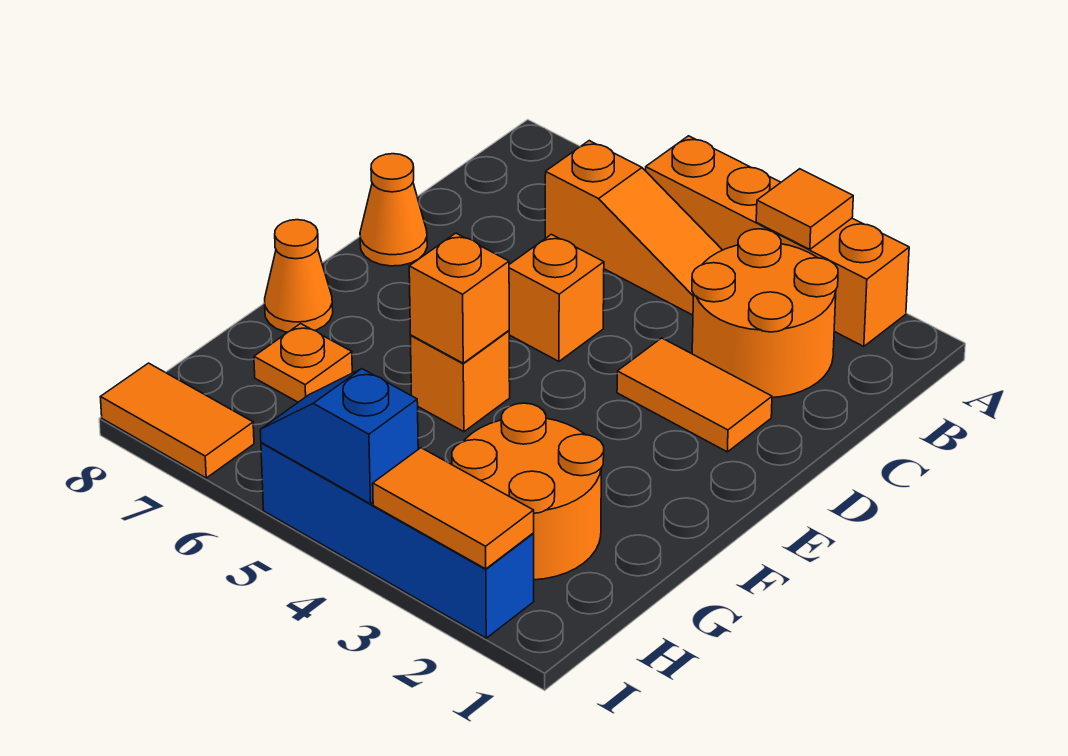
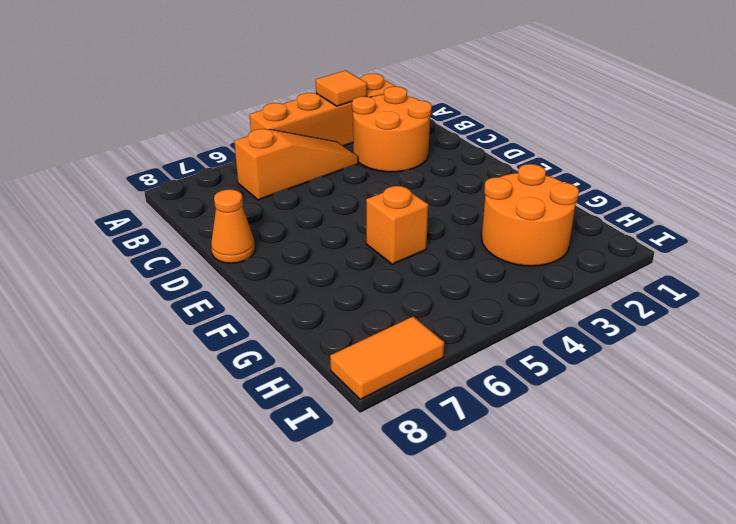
none -> orange tile D2:D3 level 1
none -> orange brick D5 level 1
none -> orange cone F8 level 1

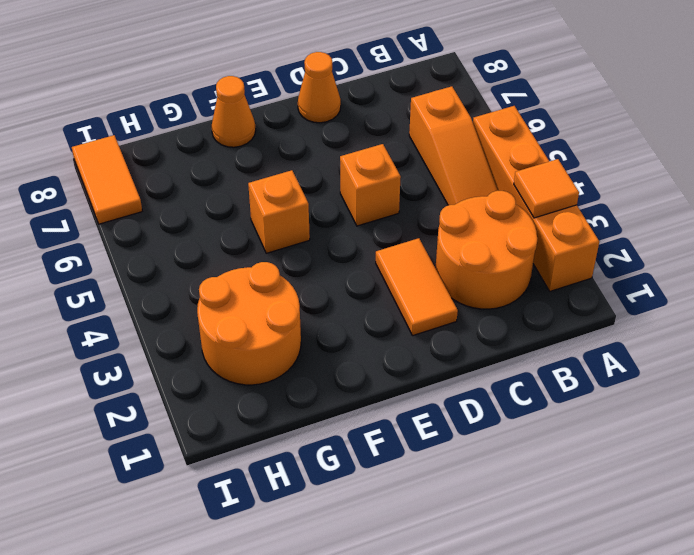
none -> orange plate G7 level 1
none -> blue brick I2:I5 level 1
none -> orange brick F5 level 2

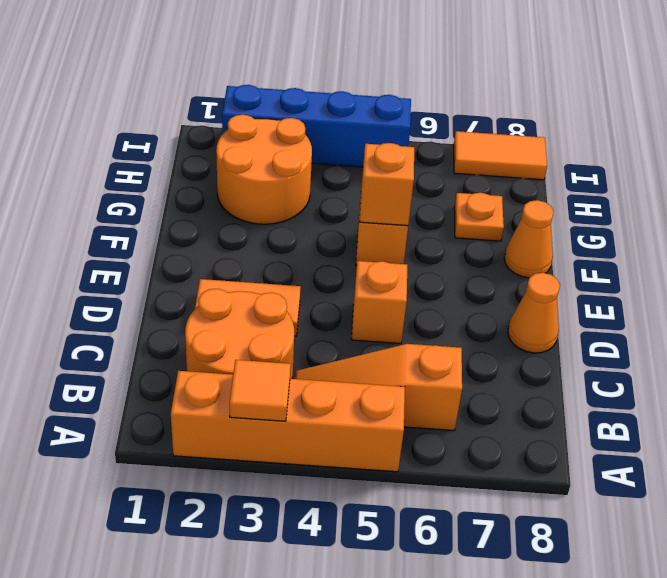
none -> orange tile I2:I3 level 2
none -> blue slope I4:I5 level 2 top 4

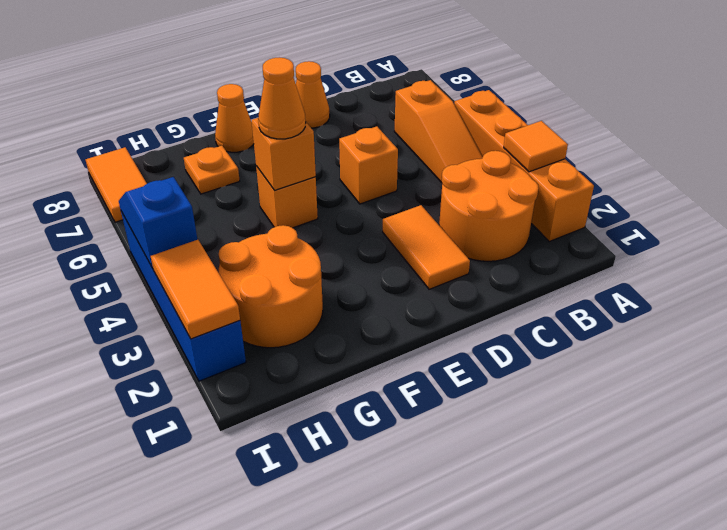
orange cone F5 level 3 -> none

